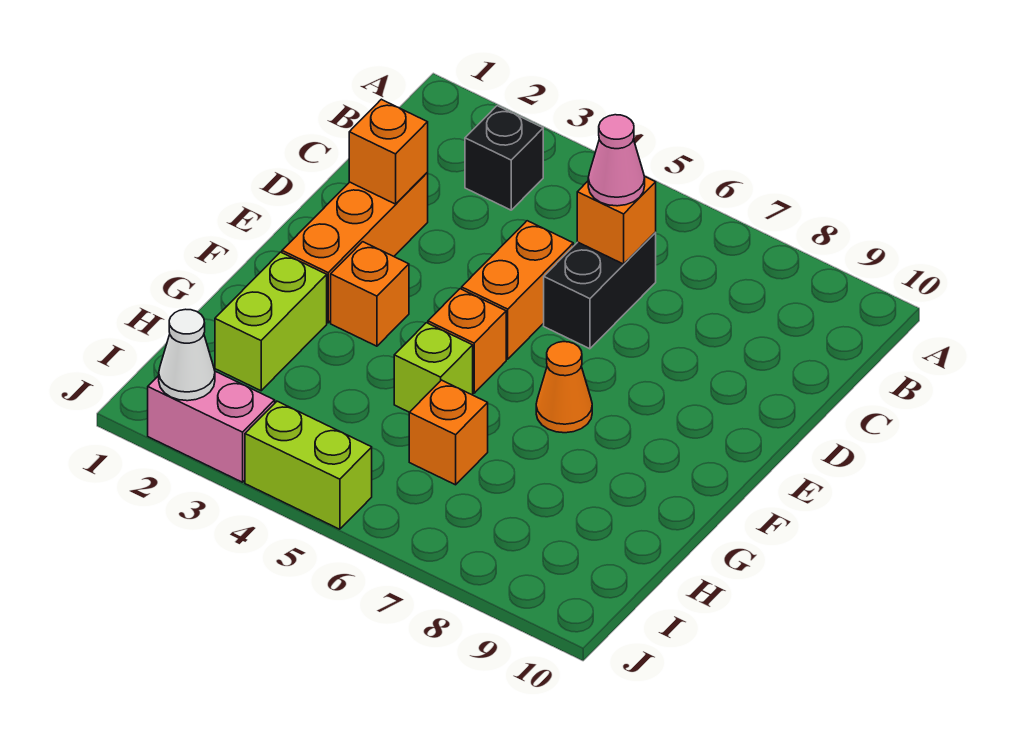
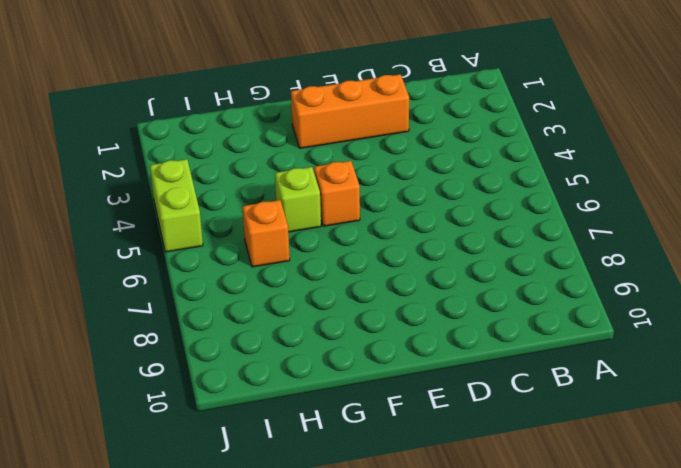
none -> black brick B3 level 1
none -> black brick C6:D6 level 1
none -> orange brick D5:E5 level 1

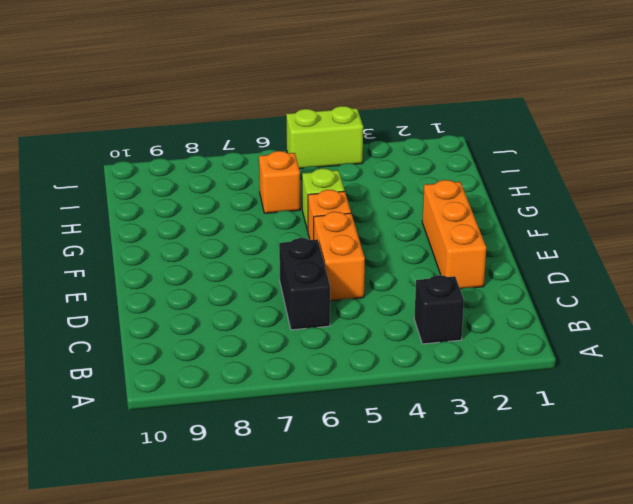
none -> orange brick F3 level 1
none -> orange cone F7 level 1
none -> lime brick G2:H2 level 1

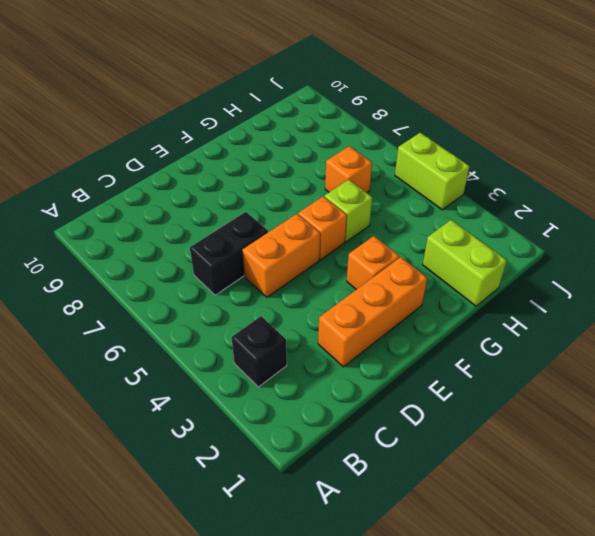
lime brick H1:H2 level 1 -> lime brick G2:H2 level 1
none -> orange cone F7 level 1
none -> pink brick J2:J3 level 1
none -> orange brick C6 level 2

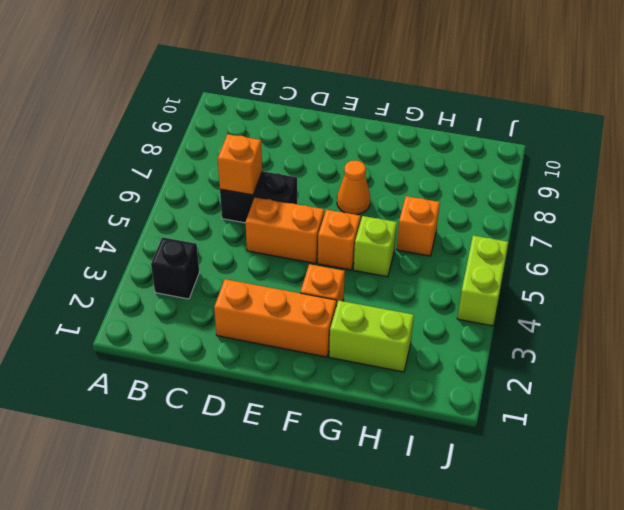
none -> pink brick J2:J3 level 1
none -> orange brick D2 level 2
none -> white cone J2 level 2

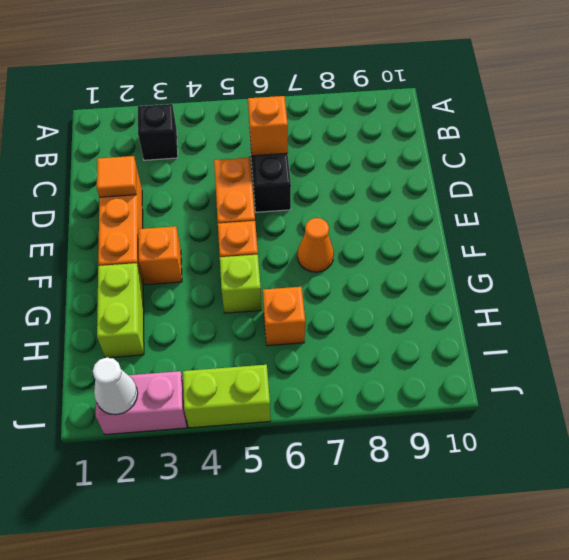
orange tile D2 level 2 -> orange brick D2 level 2
none -> pink cone C6 level 3

